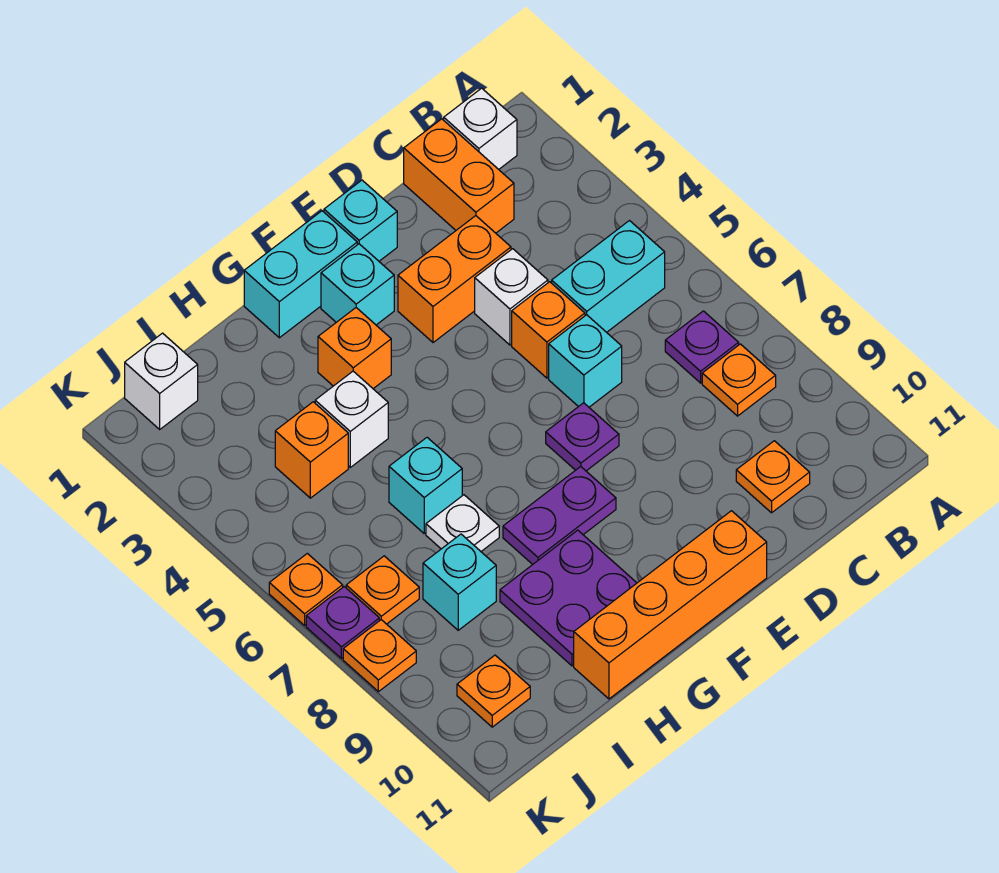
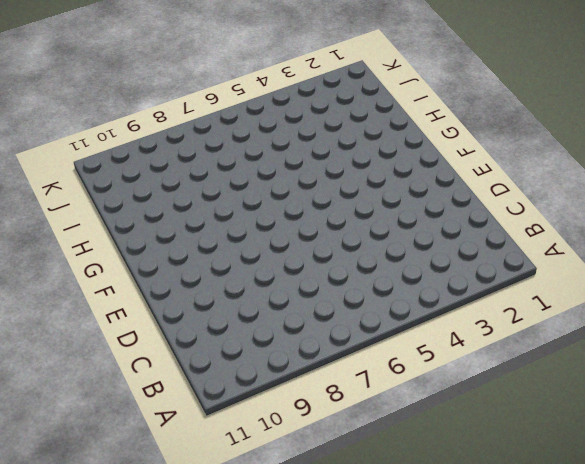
none -> white brick B1 level 1
none -> cyan brick B5:C5 level 1
none -> purple plate B7 level 1

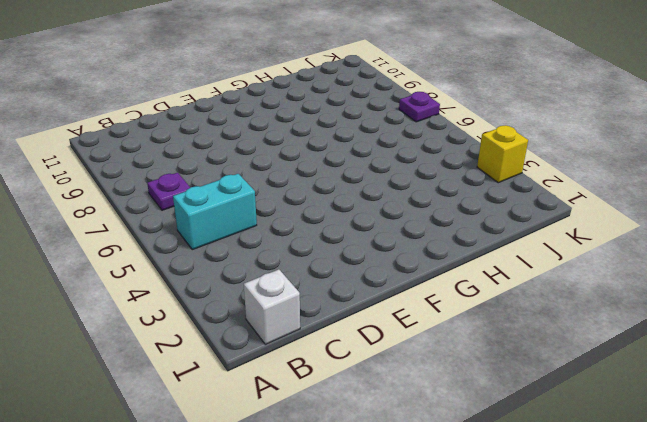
yellow brick K3 level 1 -> none
none -> orange plate B8 level 1
none -> orange brick C1:C2 level 1
none -> orange plate C10 level 1

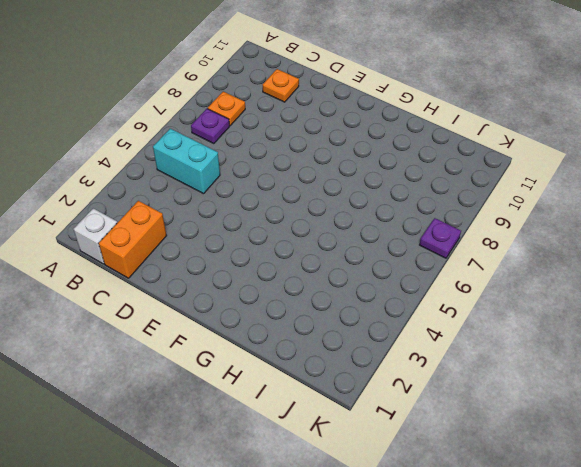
none -> orange brick D3:E3 level 1
none -> white brick D4 level 1
none -> orange brick D5 level 1

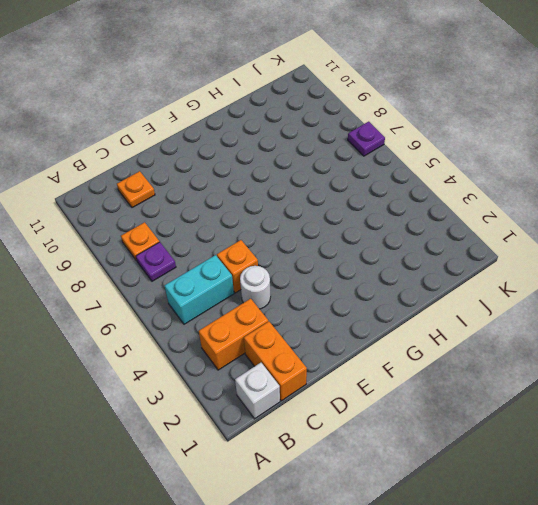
orange brick B3:C3 level 1 -> orange brick D3:E3 level 1
white round brick D4 level 1 -> white brick D4 level 1
none -> cyan brick D6 level 1
none -> cyan brick E1 level 1
none -> purple plate E7 level 1

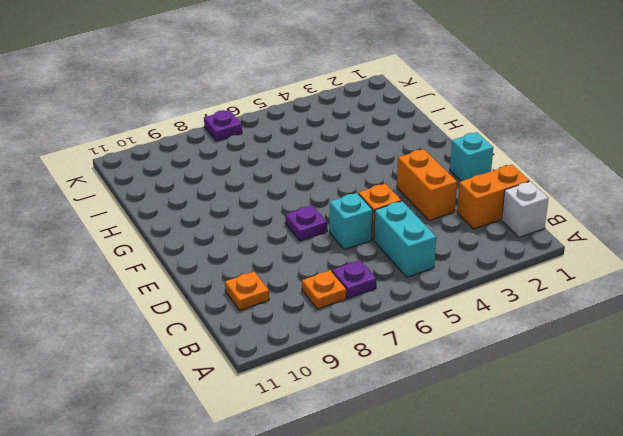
none -> white brick D4 level 1
none -> orange brick E11:H11 level 1
none -> cyan brick F1:G1 level 1

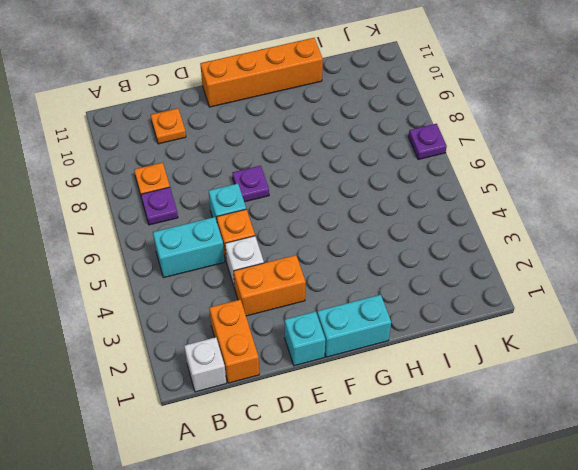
none -> cyan brick F2 level 1
none -> purple plate F8:G8 level 1
none -> orange brick G3 level 1

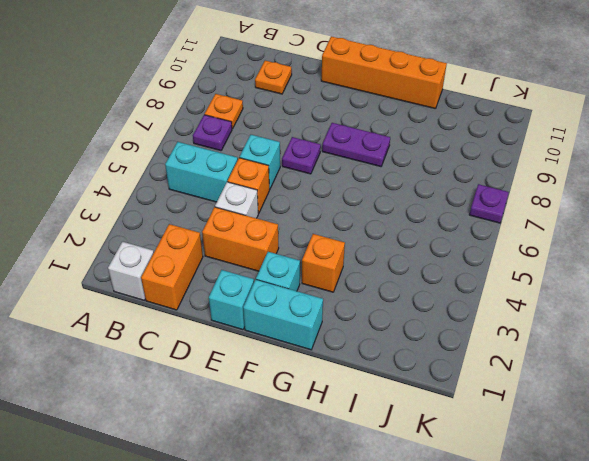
none -> purple plate G9:H10 level 1
none -> white brick H4 level 1
none -> cyan brick H6 level 1

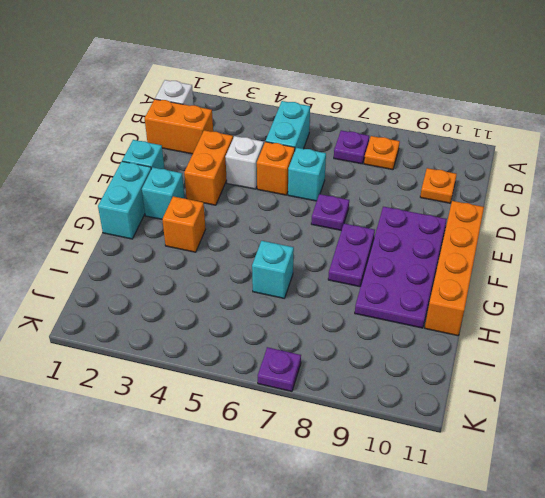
purple plate E9:H10 level 1 -> purple plate G9:H10 level 1
none -> white brick H4 level 1
none -> white plate H7 level 1
none -> orange brick I4 level 1

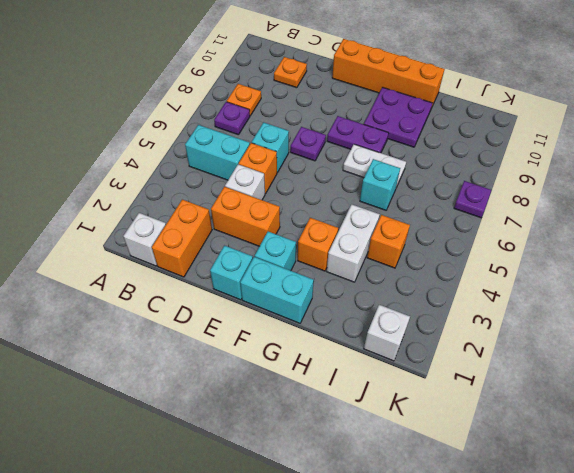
white plate G7:H7 level 1 -> white plate H7 level 1
white brick H3:H4 level 1 -> white brick H4 level 1
none -> cyan brick I8 level 1
none -> orange plate J7 level 1
none -> orange plate J10 level 1

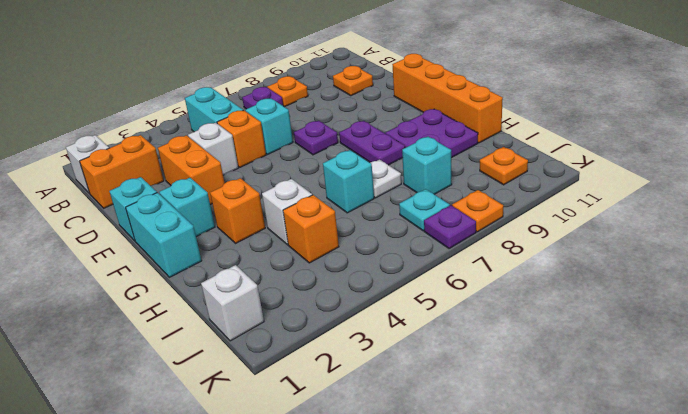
cyan plate J7 level 1 -> orange plate J7 level 1
none -> orange plate K6 level 1

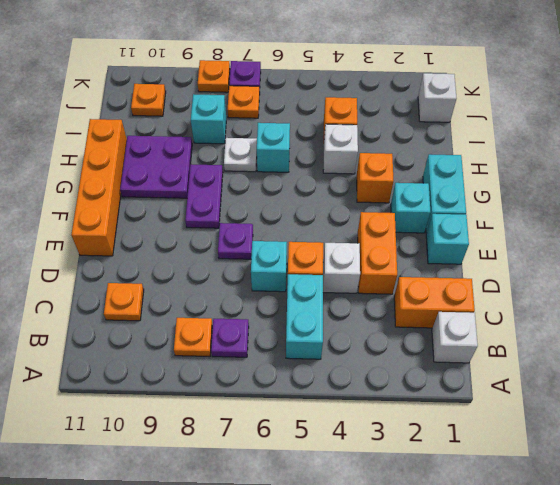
none -> orange plate K6 level 1

